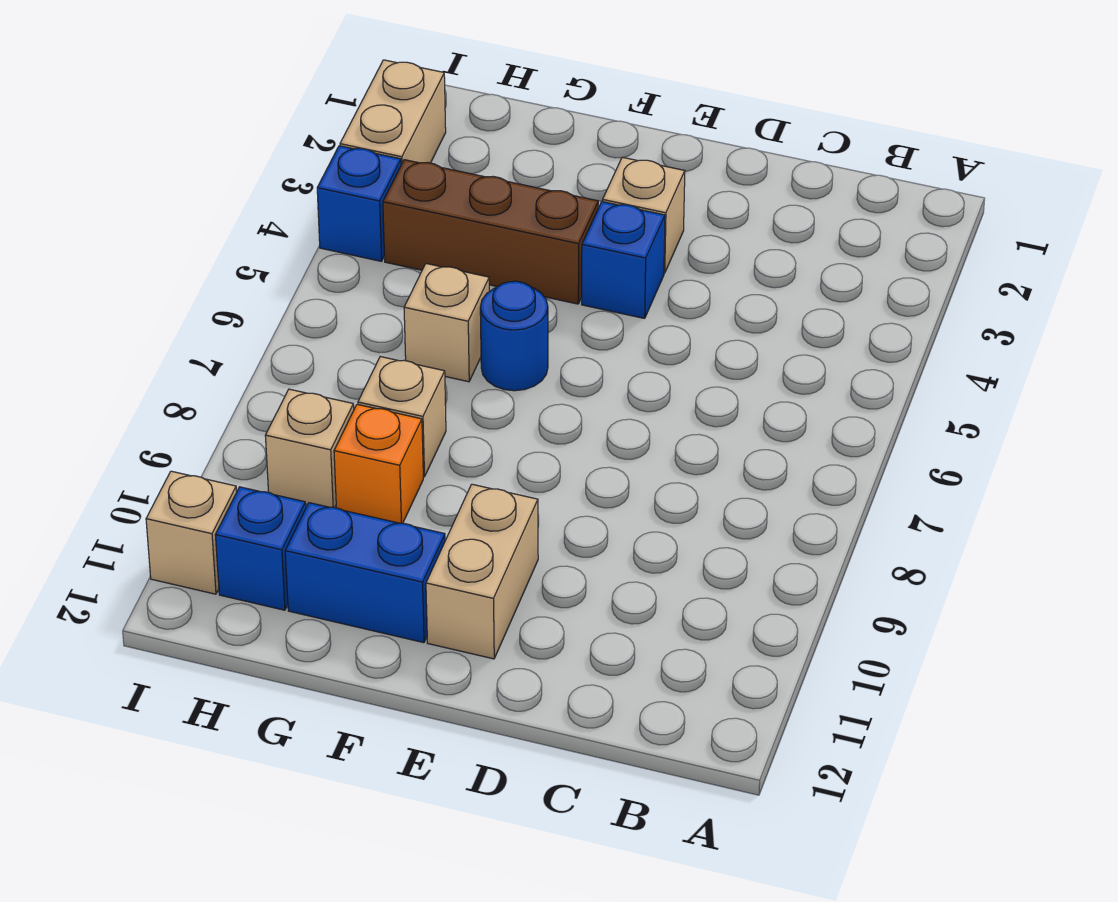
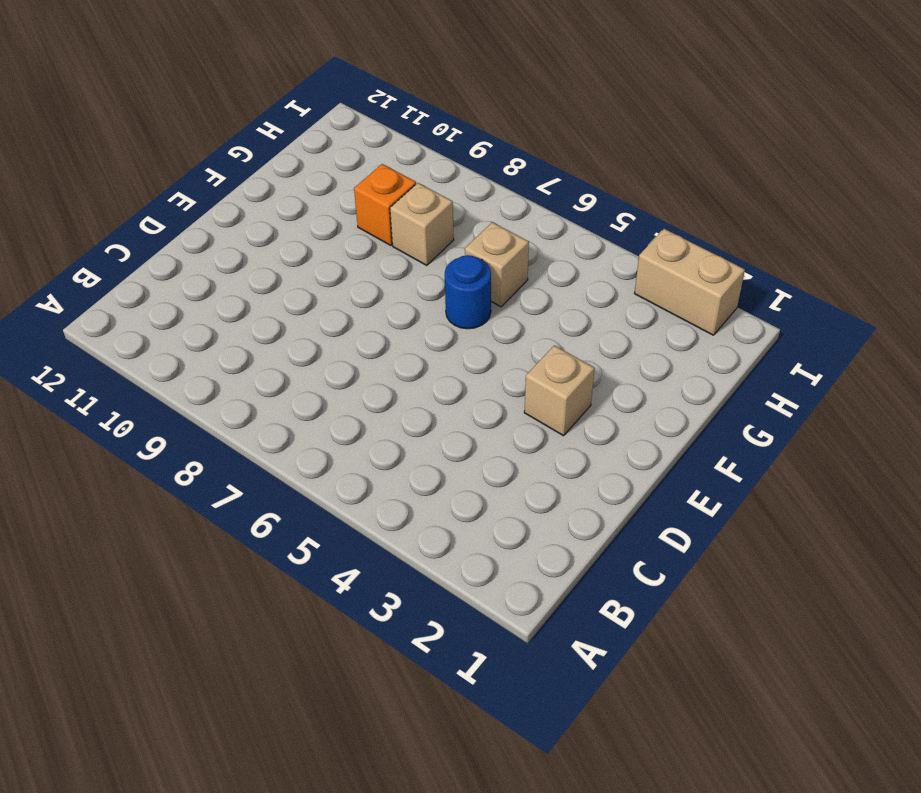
none -> blue brick E4 level 1
none -> tan brick E10:E11 level 1
none -> brown brick F4:H4 level 1

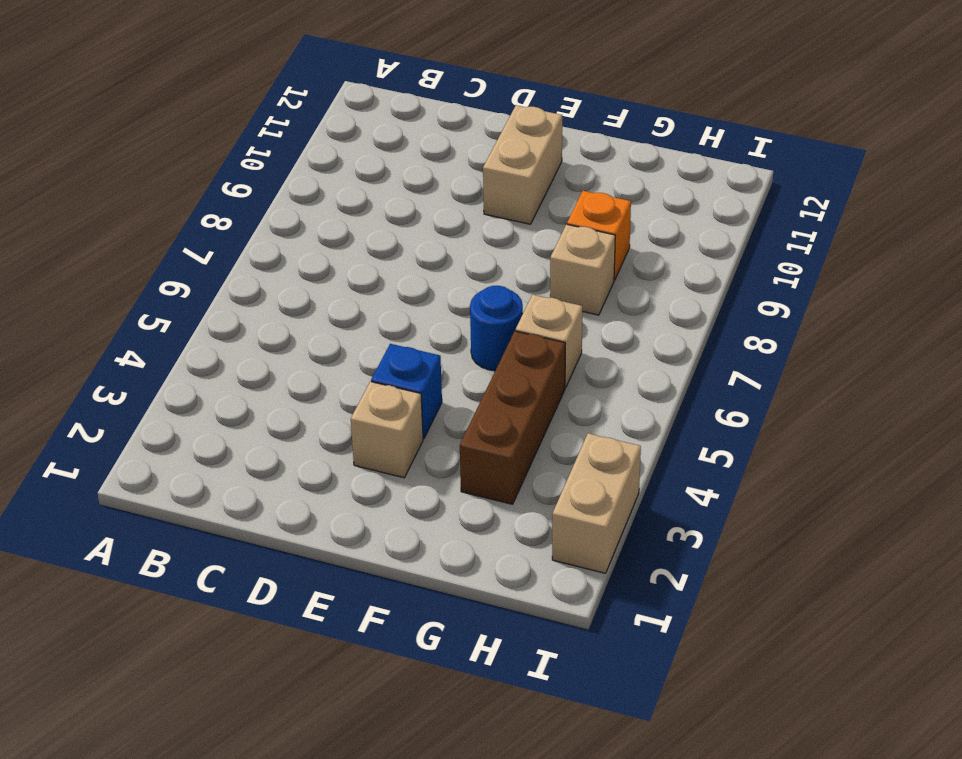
brown brick G3:G5 level 1 -> brown brick F4:H4 level 1
none -> blue brick F11:G11 level 1
none -> tan brick H9 level 1
none -> blue brick H11 level 1

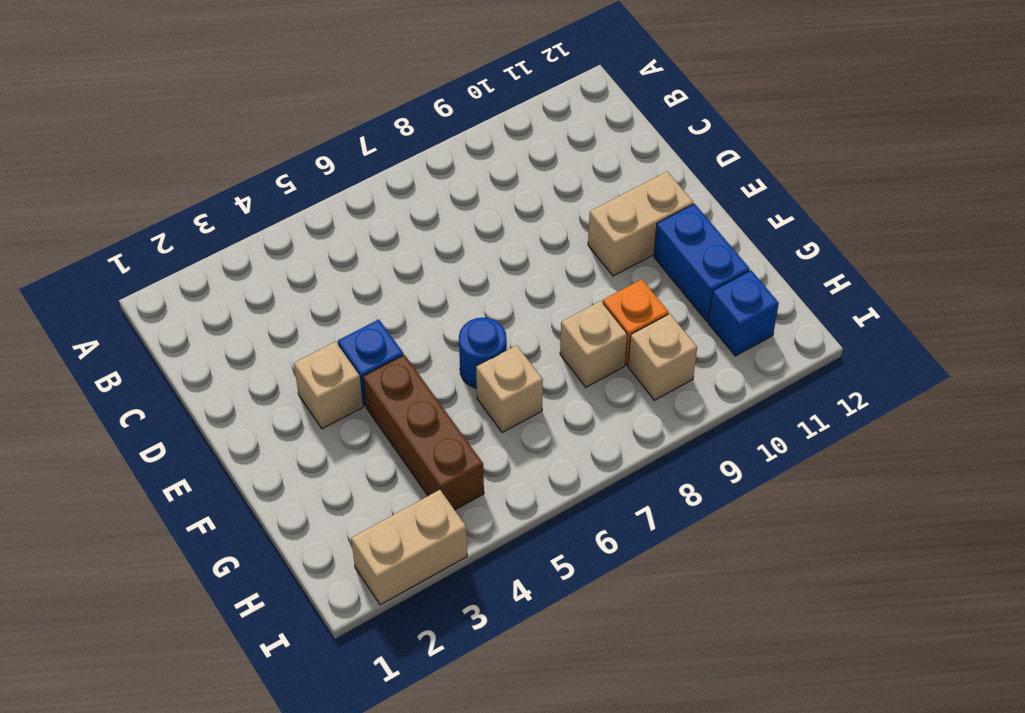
none -> blue brick I4 level 1
none -> tan brick I11 level 1

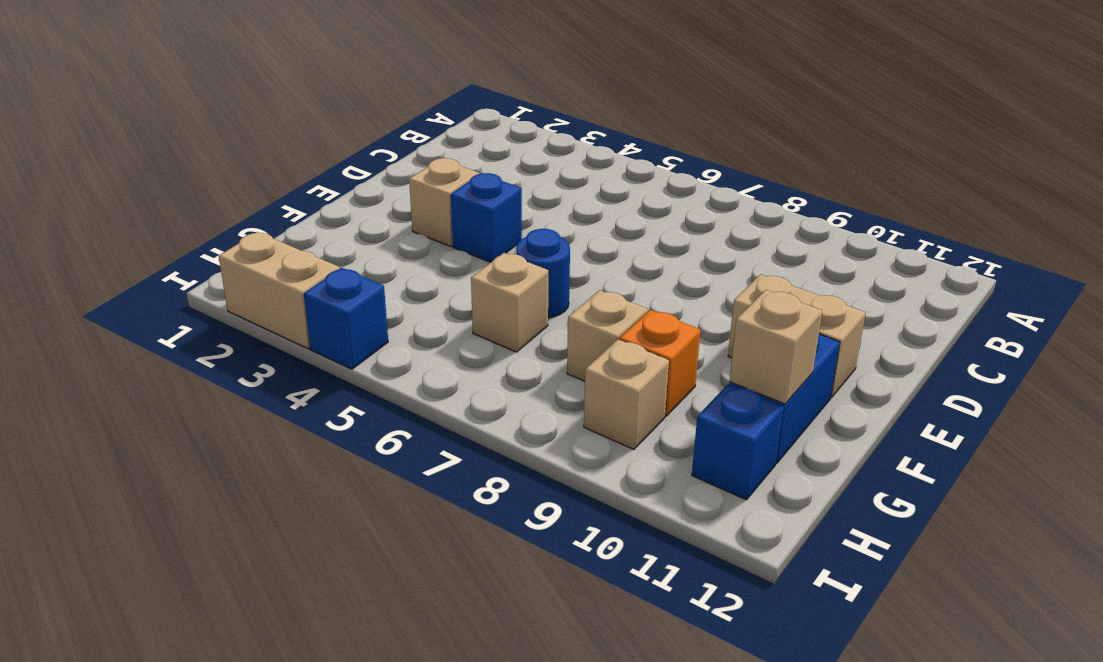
tan brick G11 level 2 -> tan brick I11 level 1
none -> brown brick F4:H4 level 1

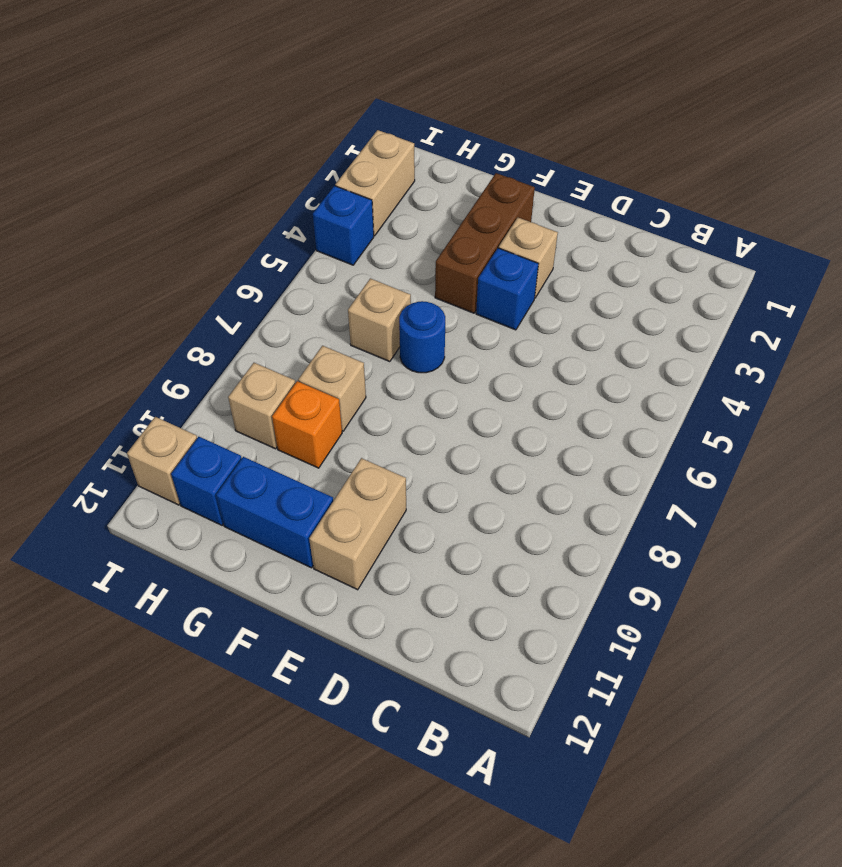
brown brick F2:F4 level 1 -> brown brick F4:H4 level 1

